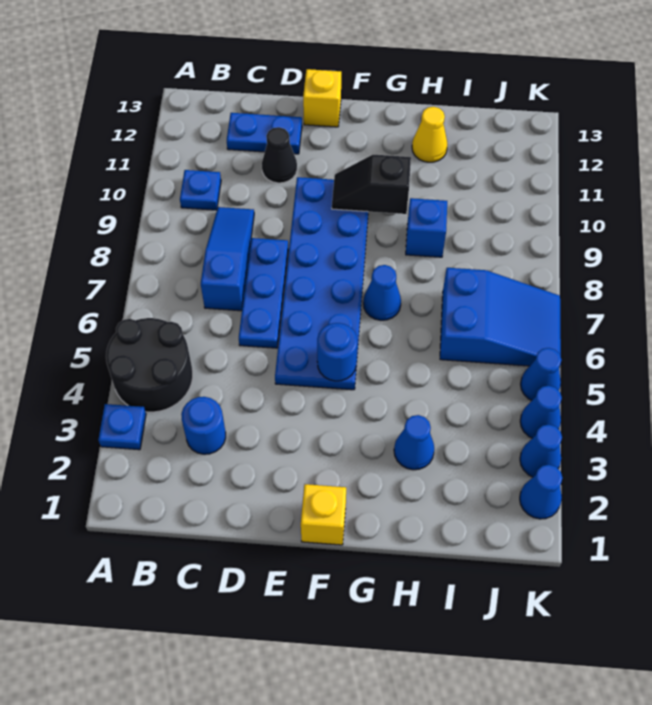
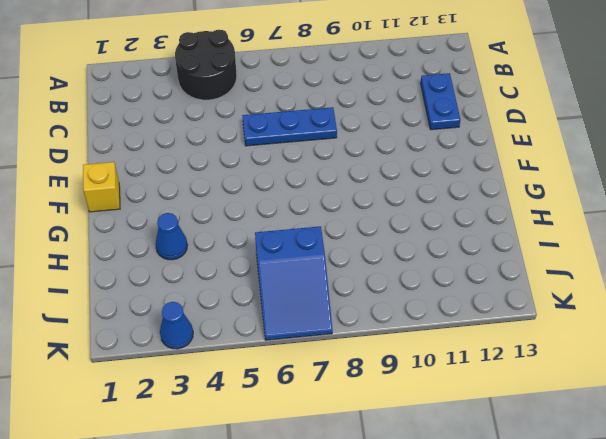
none -> blue plate A3 level 1
none -> blue plate B10 level 1
none -> blue round brick C3 level 1

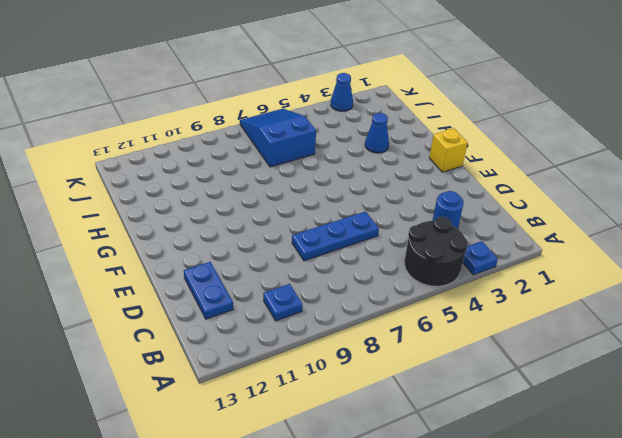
none -> blue slope C7:C9 level 1 top 7
none -> black cone D11 level 1
none -> blue plate E5:F10 level 1

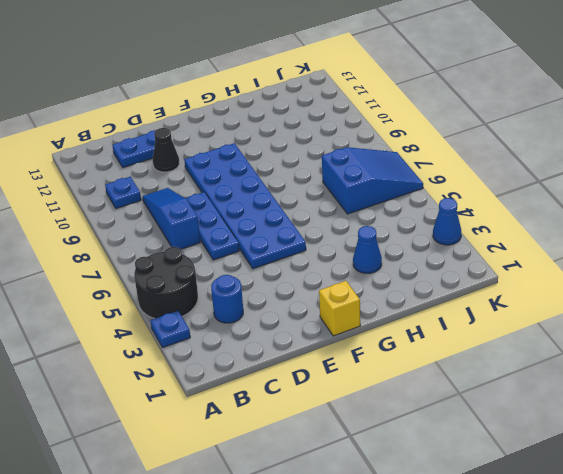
none -> yellow brick E13 level 1
none -> blue cone G7 level 1
none -> blue brick H9 level 1

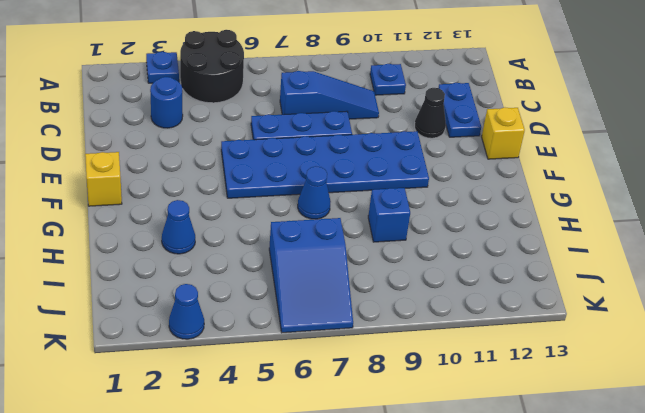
none -> yellow cone H12 level 1
none -> blue cone K2 level 1
none -> blue cone K4 level 1

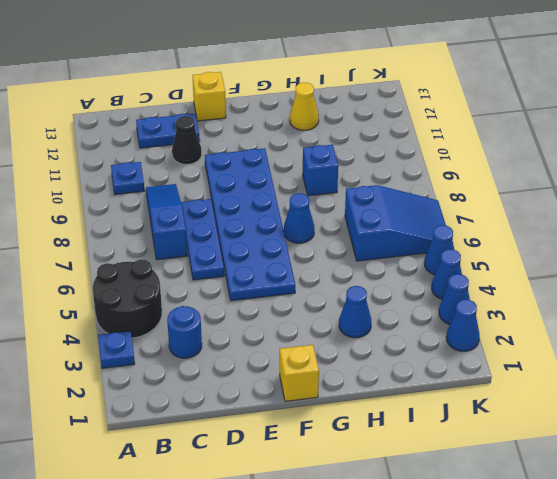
none -> blue round brick F5 level 2
none -> black slope F10:G10 level 2 top G

